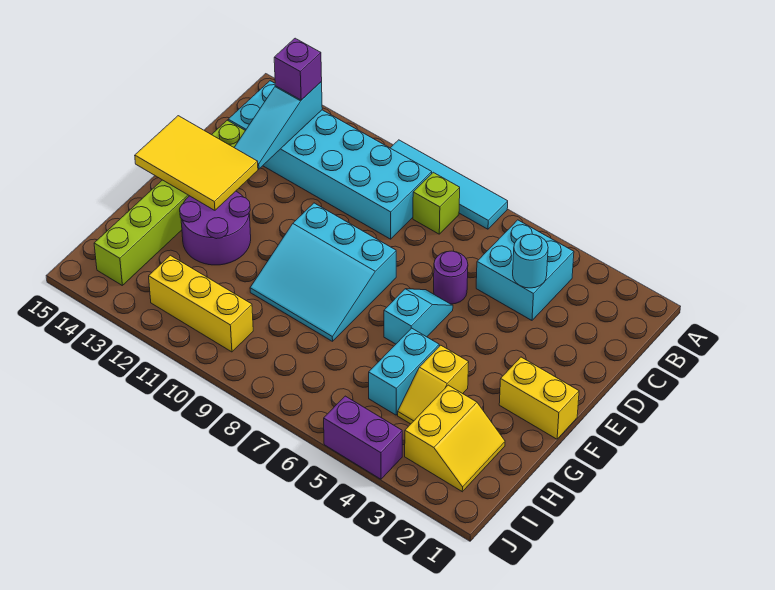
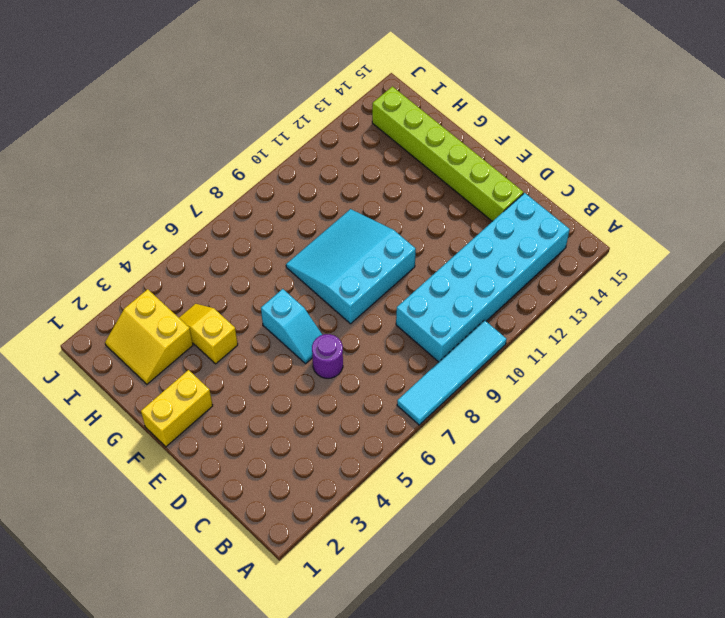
none -> cyan brick B4:C5 level 1
none -> lime brick B8 level 1
none -> purple round brick F12:G13 level 1

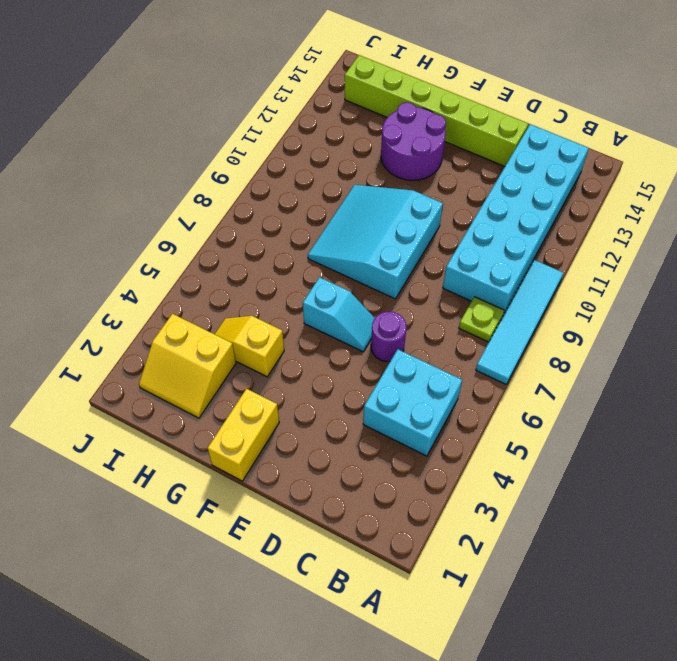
lime plate B8 level 1 -> lime brick B8 level 1
none -> cyan brick G5:H5 level 1
none -> yellow brick I10:I12 level 1
none -> purple brick J4:J5 level 1

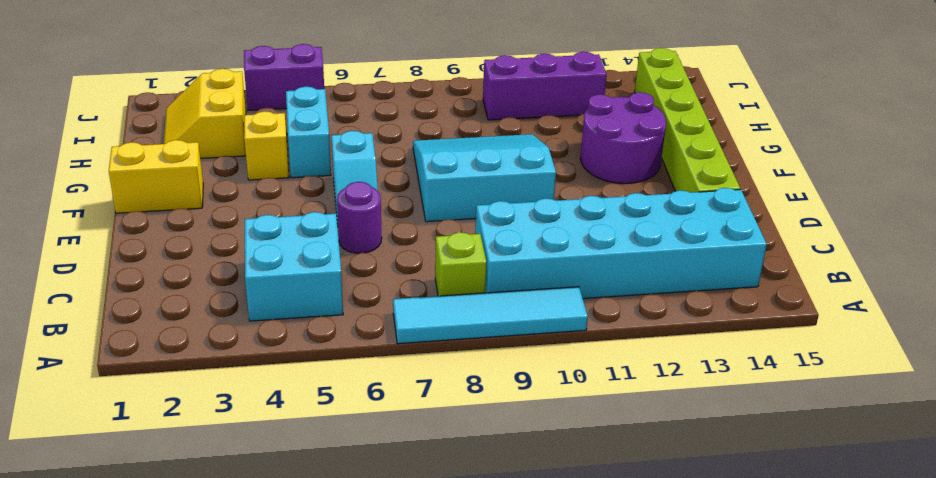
purple brick I10:I12 level 1 -> yellow brick I10:I12 level 1
none -> cyan slope B13:D13 level 2 top B
none -> cyan round brick C4 level 2
none -> yellow tile E13:F15 level 2

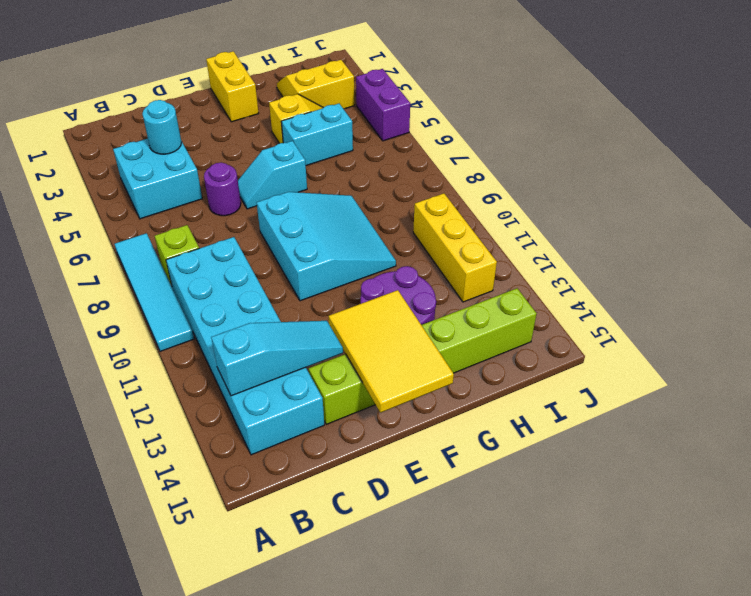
none -> purple brick B13 level 3

